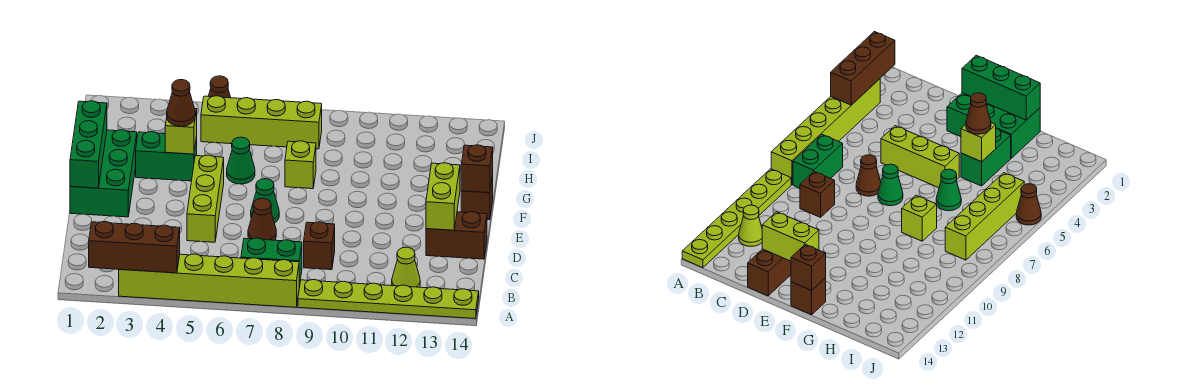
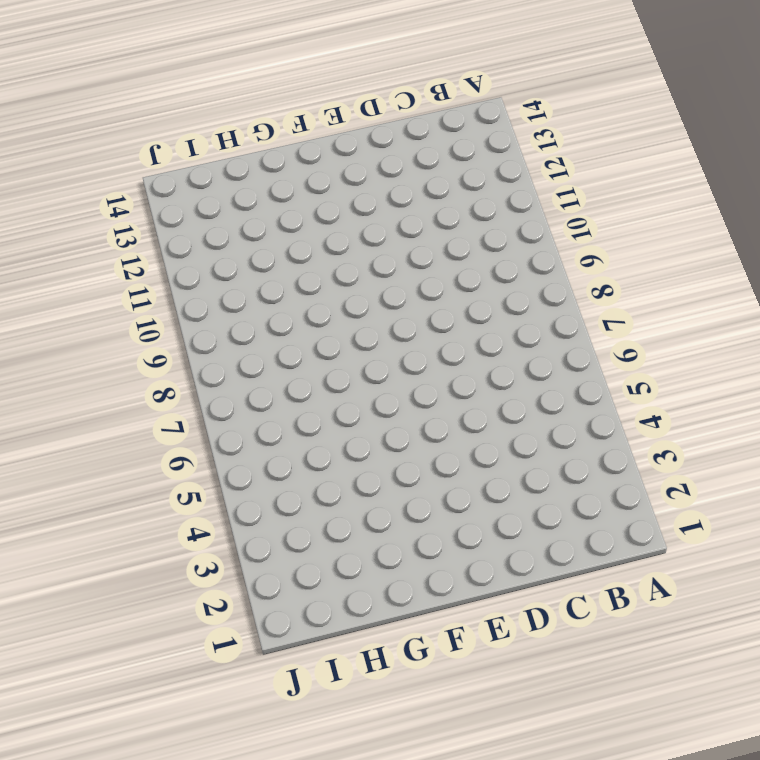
none -> lime brick A3:A8 level 1
none -> lime plate A9:A14 level 1
none -> green brick B7:B8 level 1

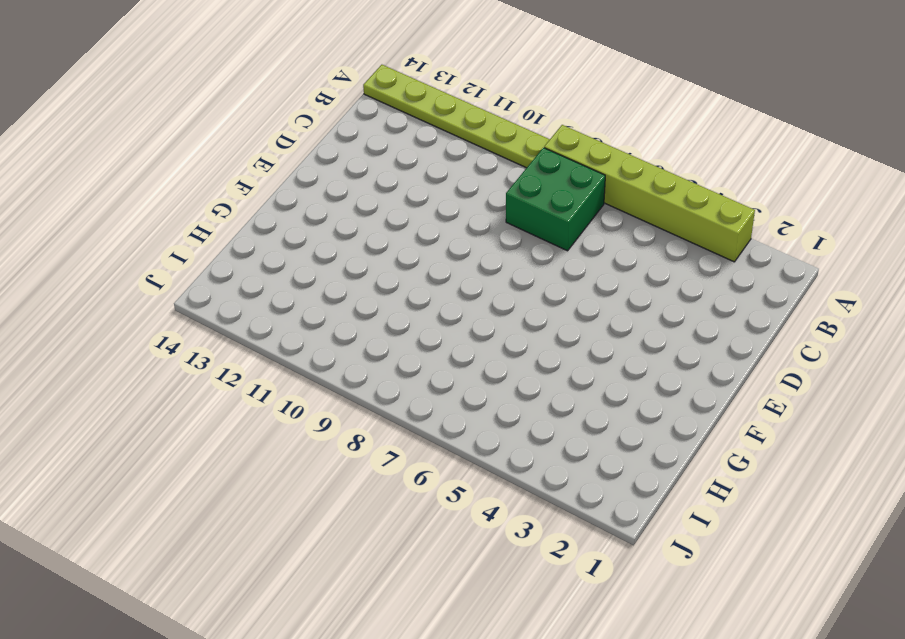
green brick B7:C8 level 1 -> green brick B7:B8 level 1
none -> lime cone B12 level 1
none -> brown brick C9 level 1
none -> lime brick D5:F5 level 1

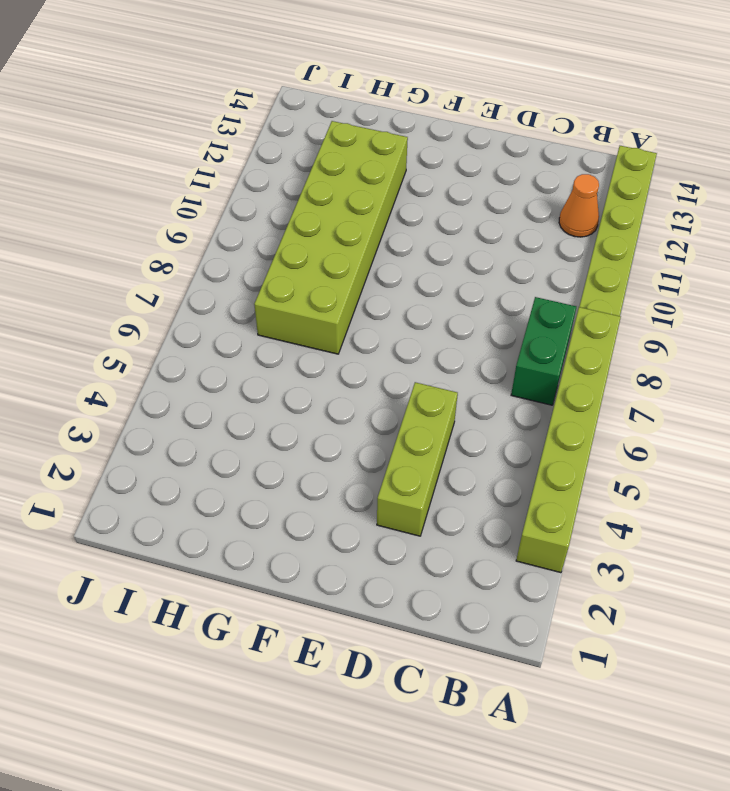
orange cone B12 level 1 -> lime cone B12 level 1
lime brick D3:D5 level 1 -> lime brick D5:F5 level 1
lime brick G7:H12 level 1 -> lime brick G8 level 1
none -> brown brick C9 level 1
none -> brown cone D7 level 1
none -> brown brick D13:D14 level 1

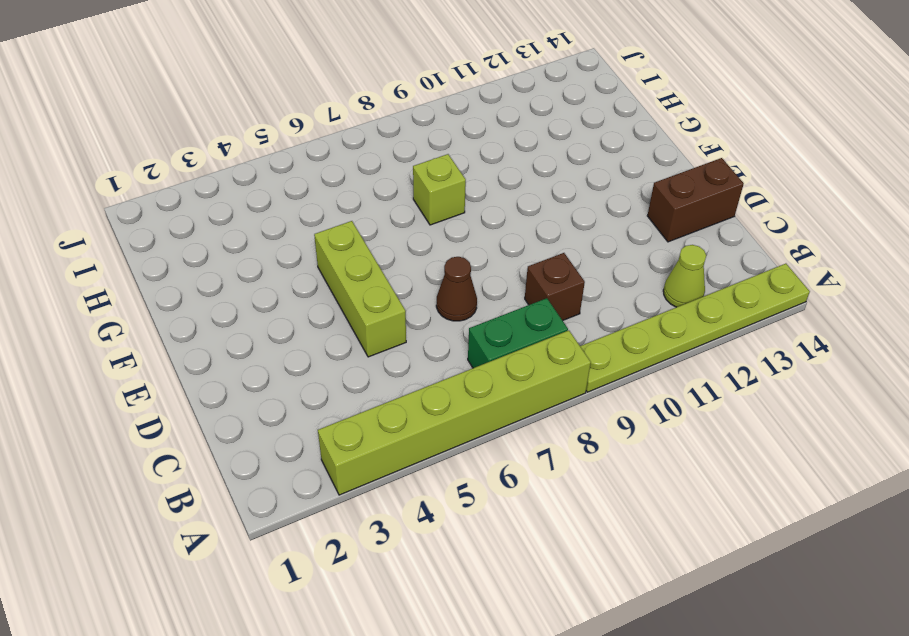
none -> green brick E1:G2 level 1
none -> green cone E7 level 1
none -> brown brick F14 level 1

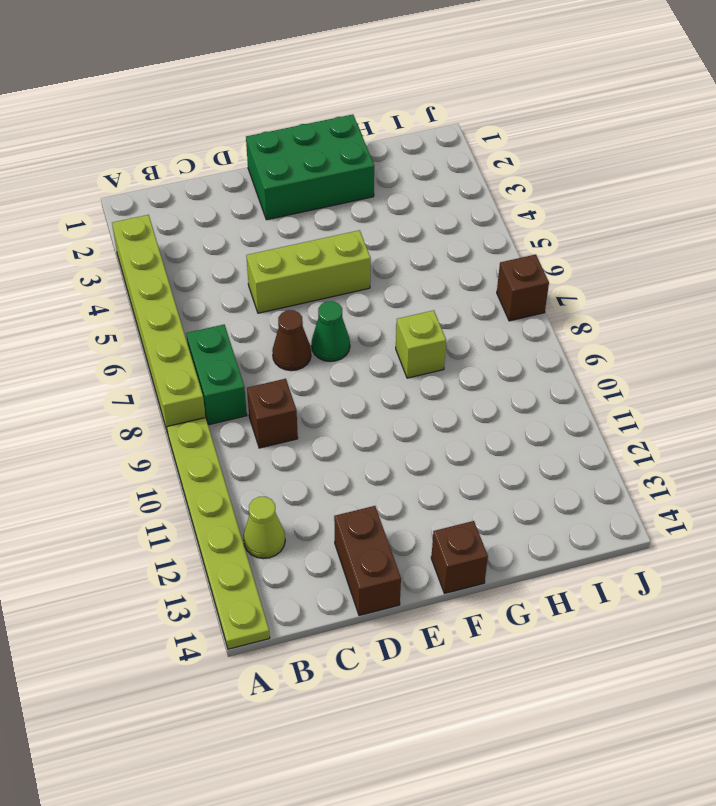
brown brick J7 level 1 -> brown brick F14 level 2
none -> green brick G3:G4 level 1
none -> green cone G6 level 1
none -> lime brick I5:I8 level 1

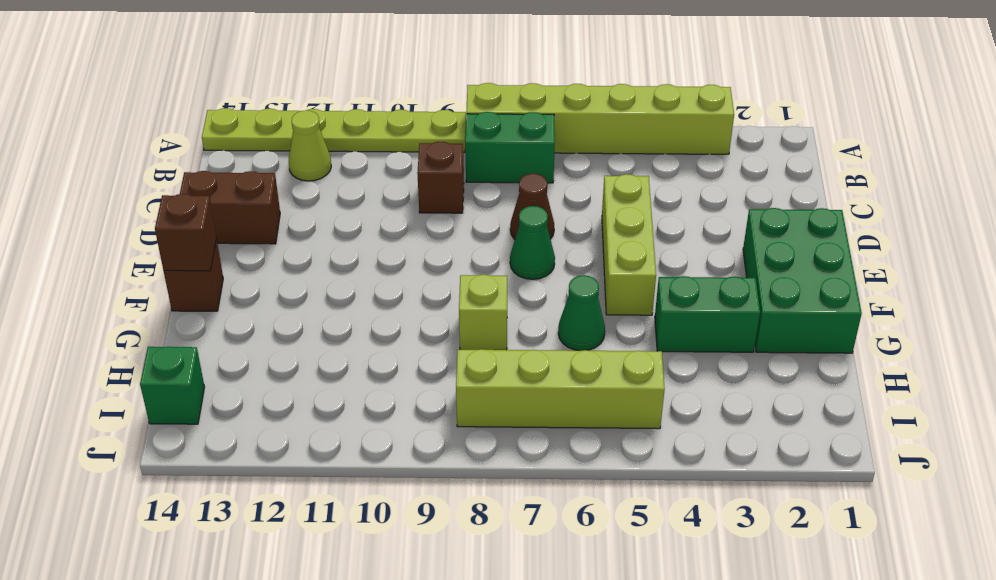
green brick I14 level 1 -> none
none -> brown cone J5 level 1
none -> brown brick A2:A4 level 2
none -> lime brick D13:E13 level 2

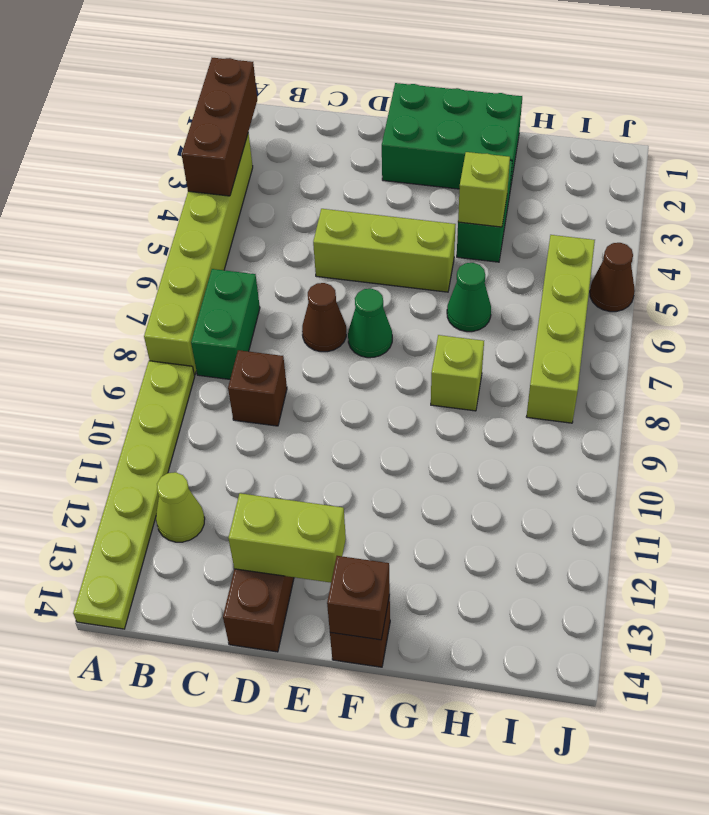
none -> green brick E1:G1 level 2
none -> brown cone G4 level 3

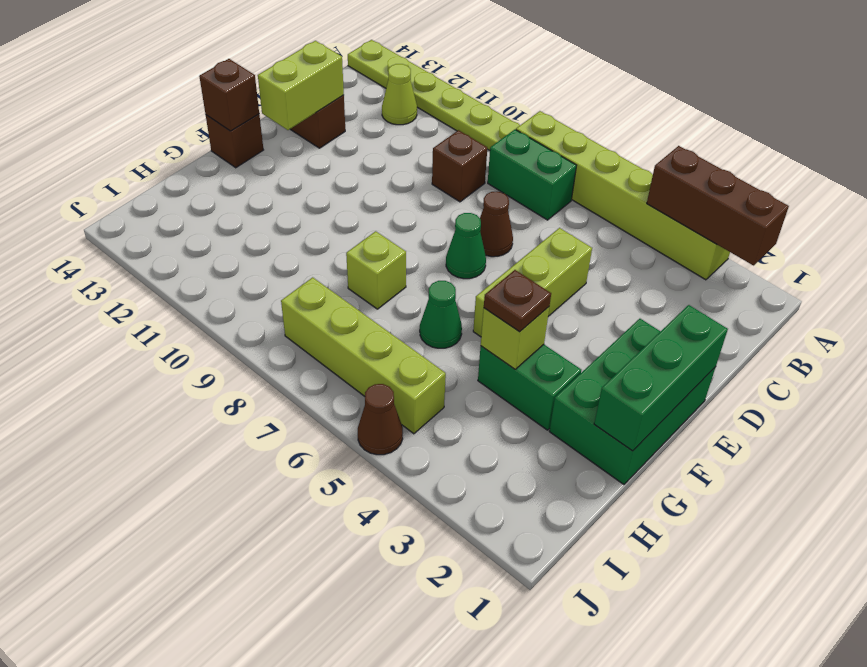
brown plate G4 level 3 -> brown cone G4 level 3

